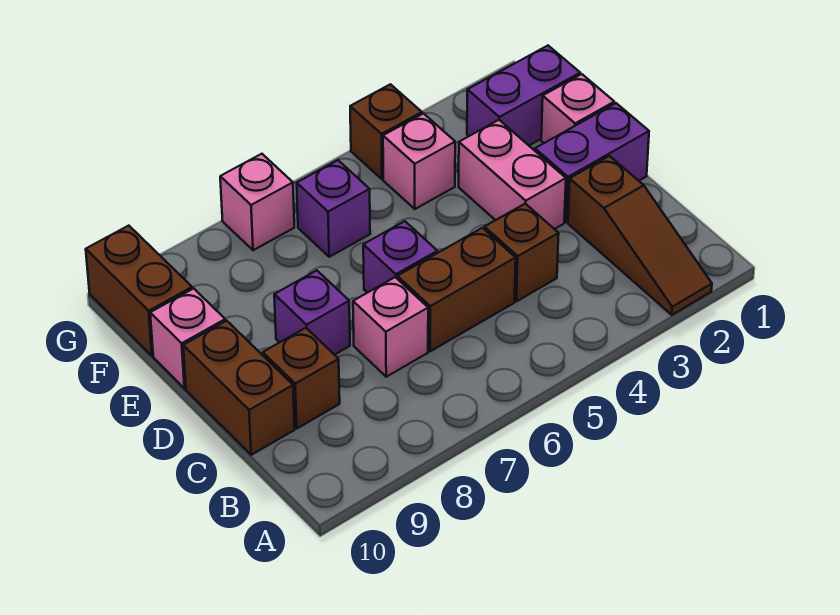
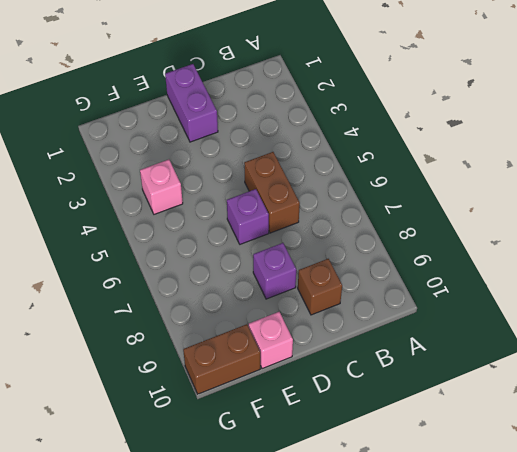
none -> brown slope A2:C2 level 1 top C
none -> brown brick C4 level 1
none -> pink brick C7 level 1

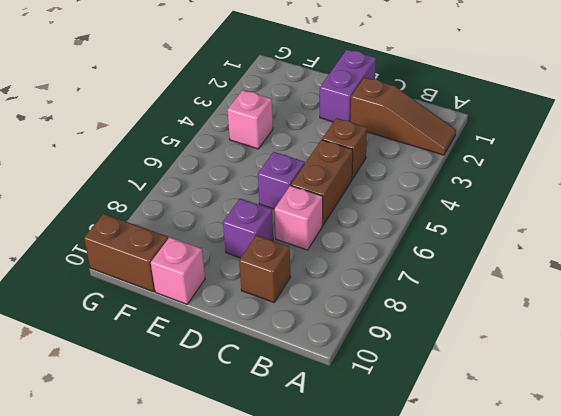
none -> brown brick C10:D10 level 1
none -> pink brick D3:E3 level 1
none -> pink brick E1 level 1

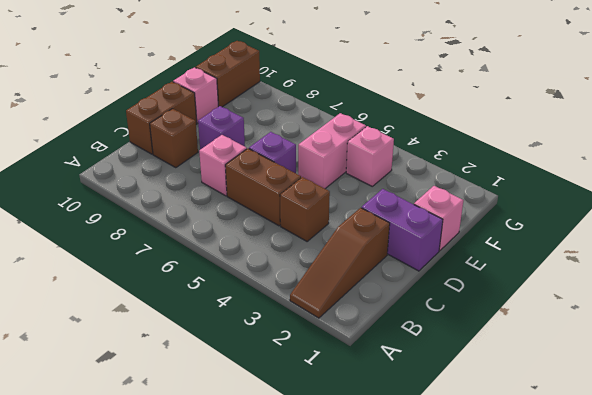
pink brick E5:F5 level 1 -> pink brick D3:E3 level 1
none -> purple brick F1:F2 level 1
none -> purple brick F6 level 1
none -> brown brick G4 level 1

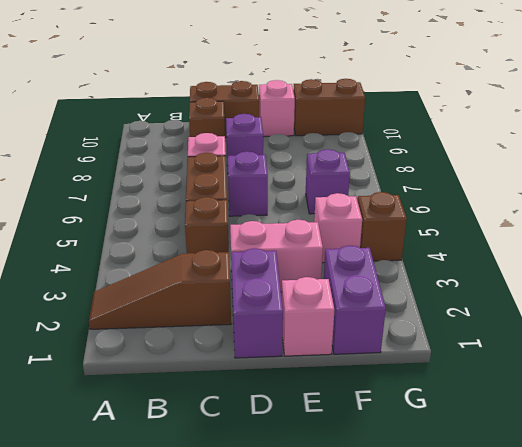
none -> pink brick G7 level 1

